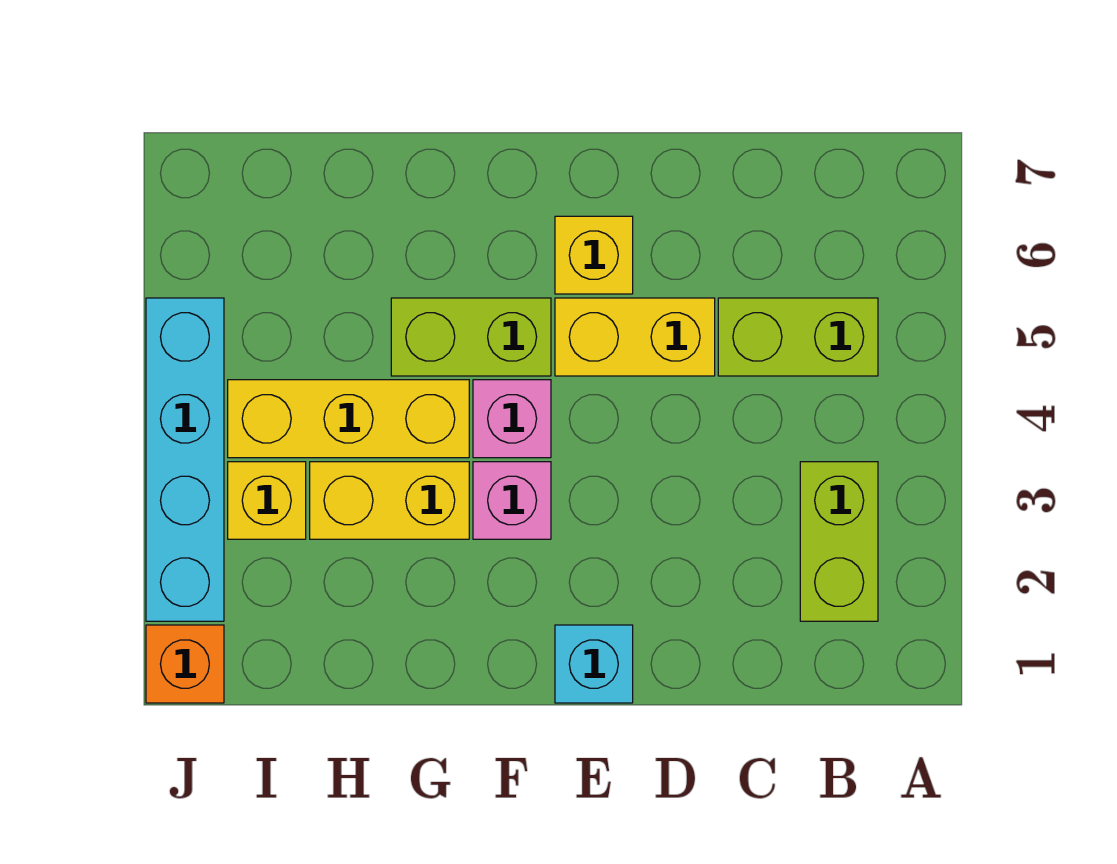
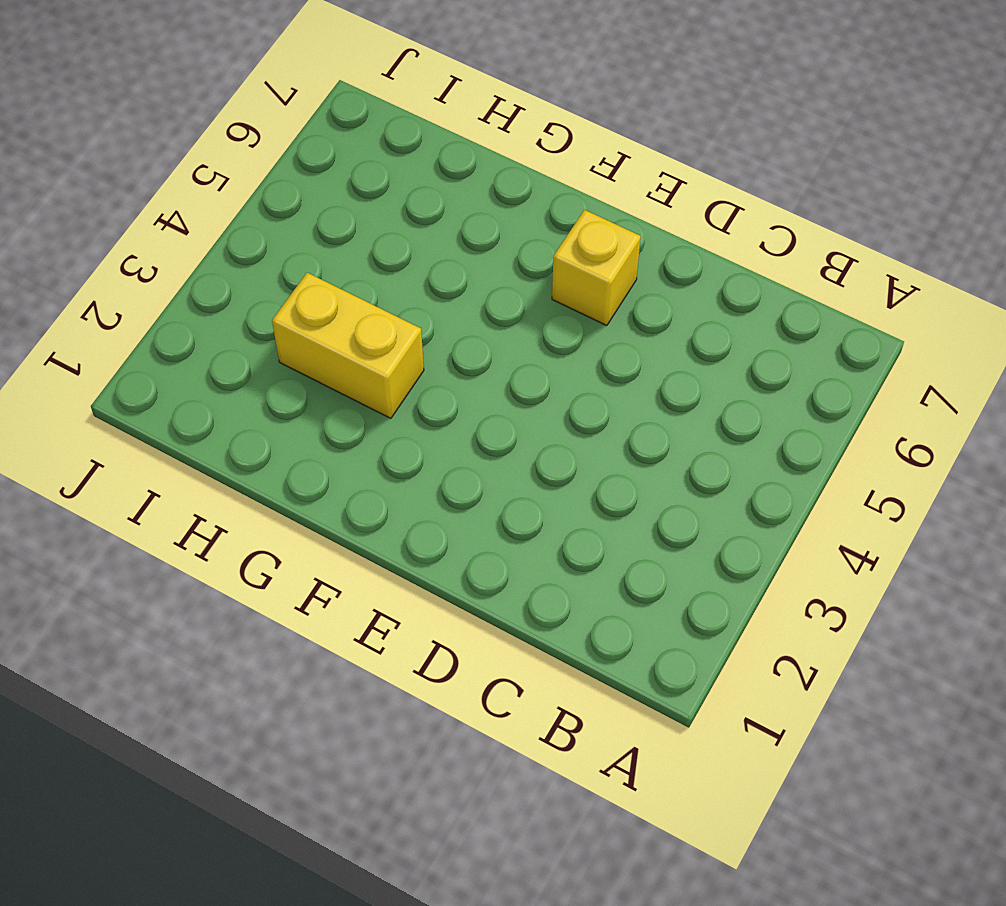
none -> lime brick B2:B3 level 1
none -> lime brick B5:C5 level 1
none -> yellow brick D5:E5 level 1

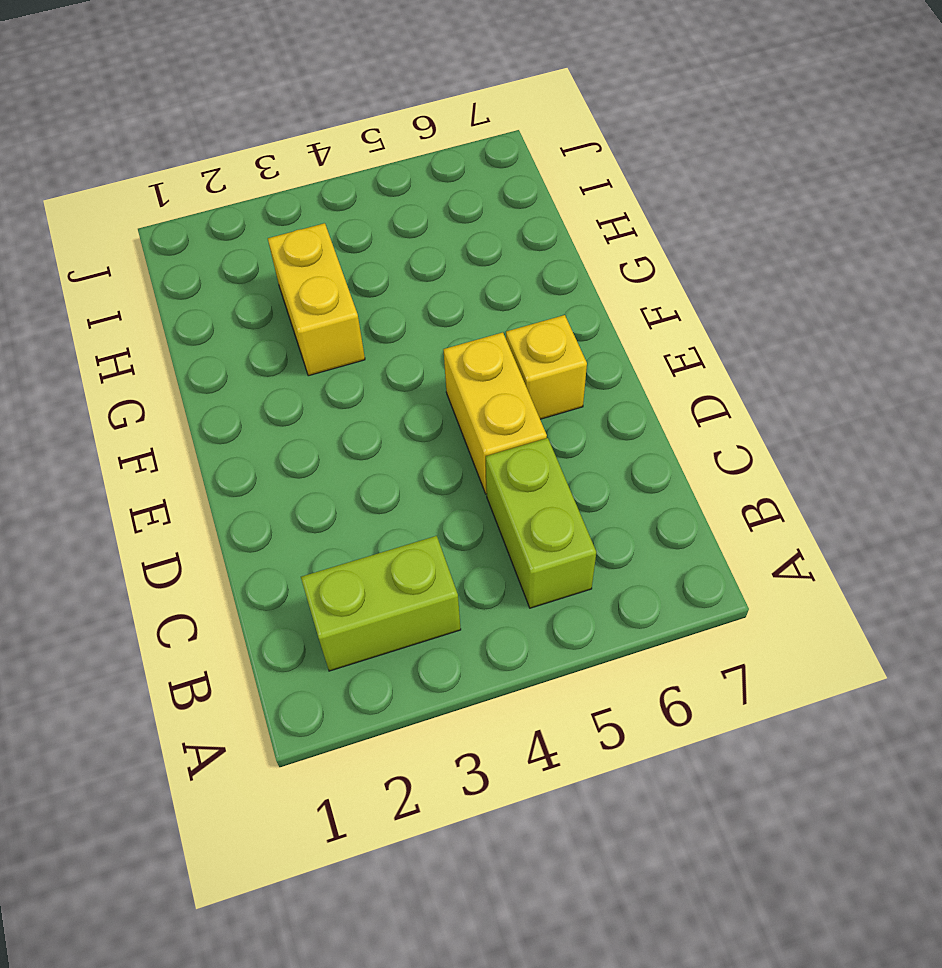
none -> cyan brick E1 level 1
none -> pink brick F3 level 1
none -> pink brick F4 level 1

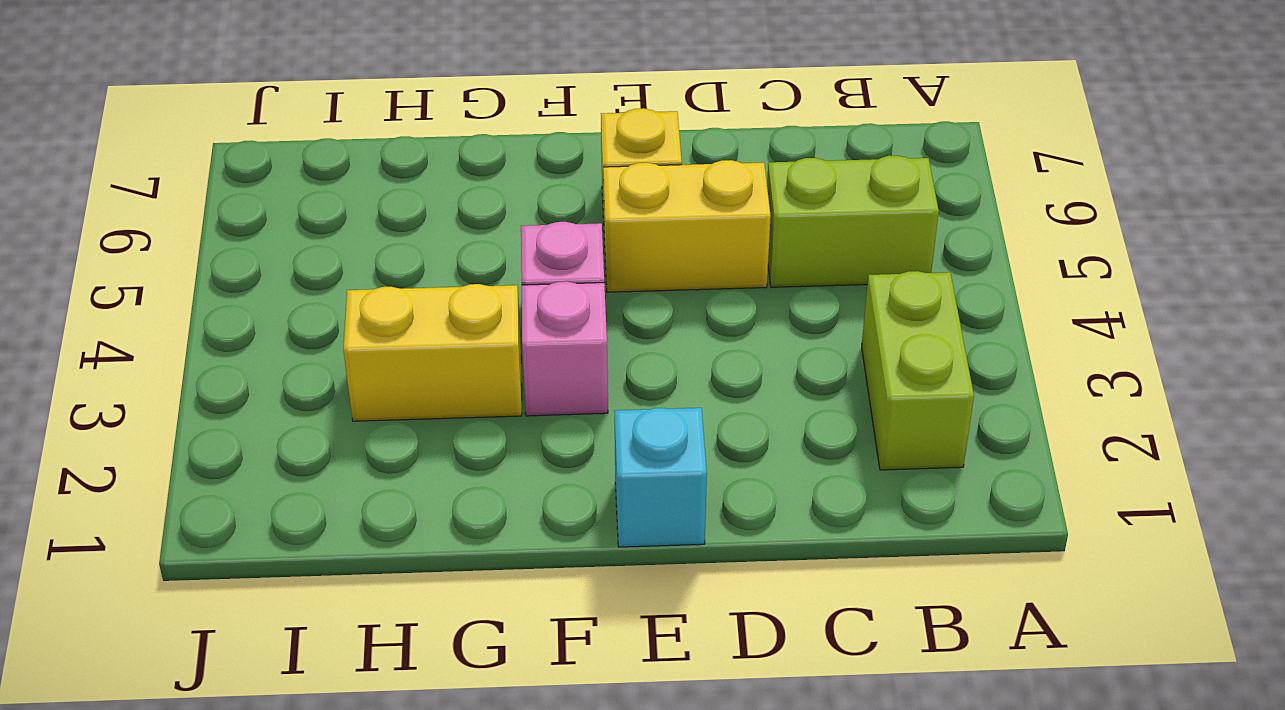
none -> lime brick F5:G5 level 1
none -> yellow brick G4:I4 level 1
none -> yellow brick I3 level 1

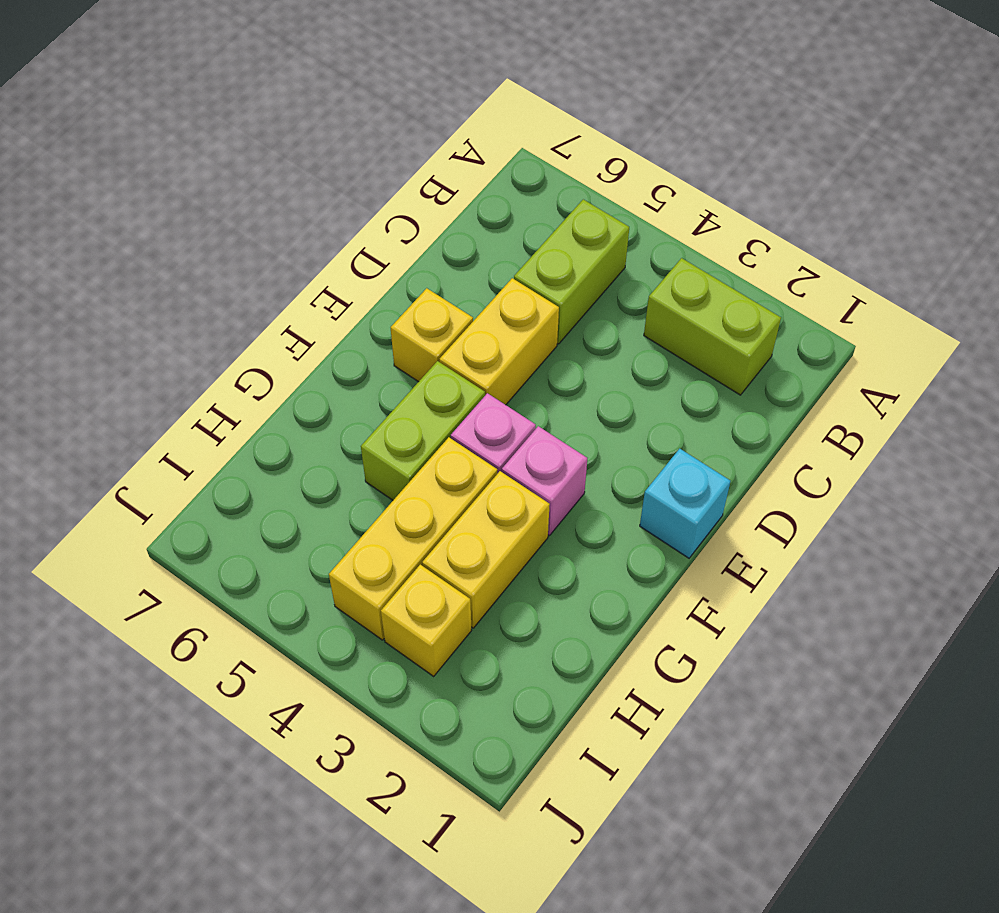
none -> orange brick J1 level 1
none -> cyan brick J2:J5 level 1

